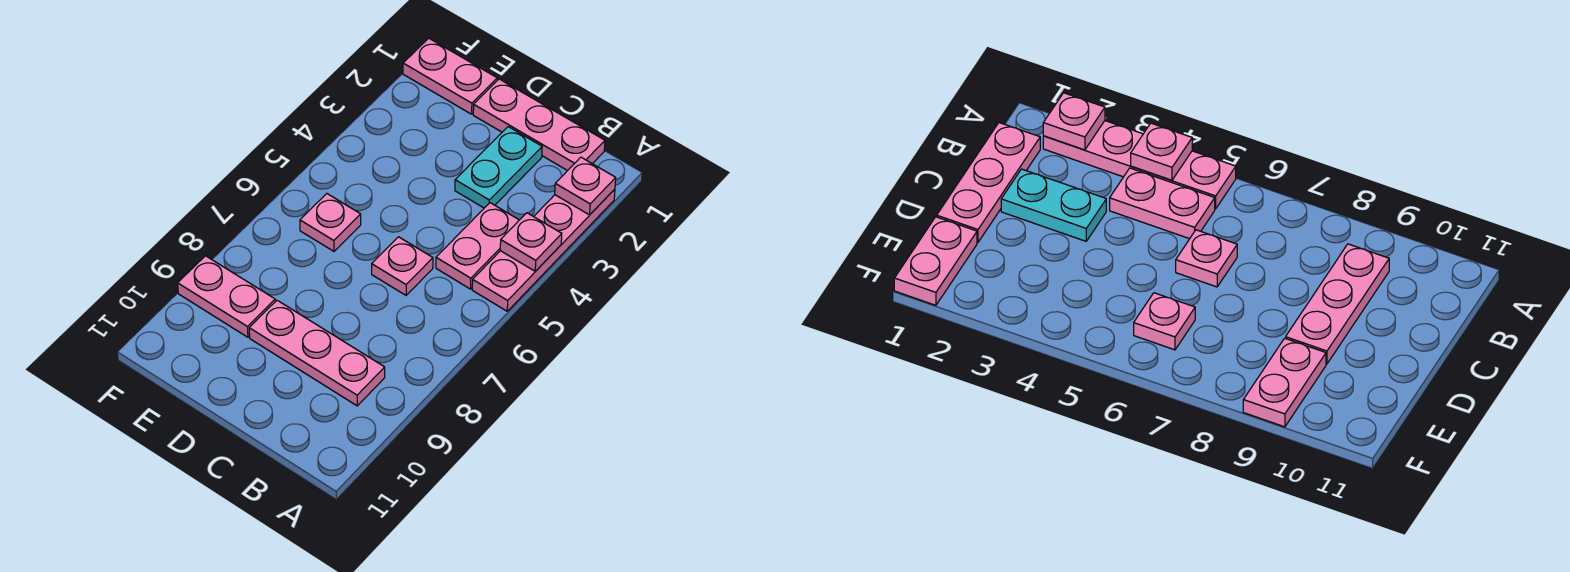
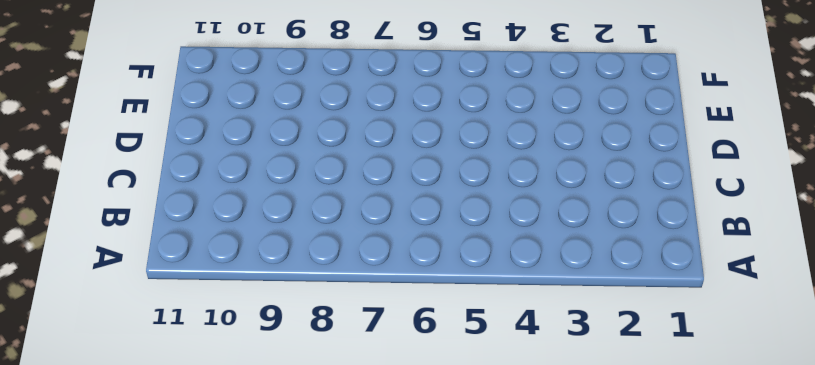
none -> pink plate A2:A5 level 1
none -> pink plate B1:D1 level 1

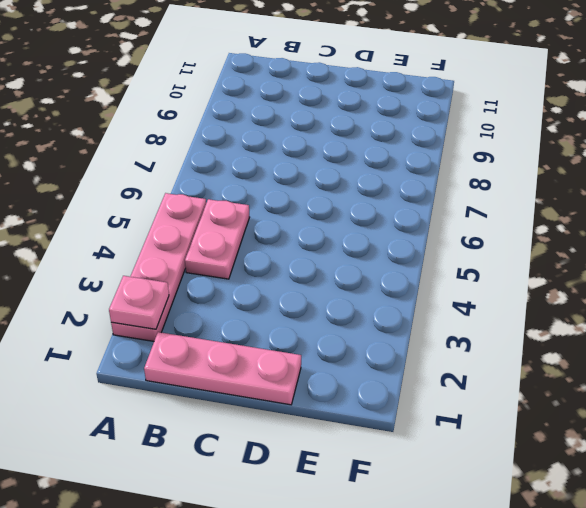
none -> pink plate B9:D9 level 1
none -> cyan plate C2:C3 level 1

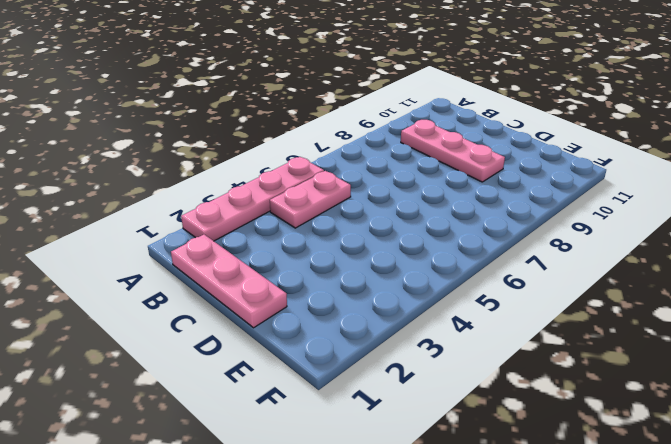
none -> cyan plate C2:C3 level 1
none -> pink plate C6 level 1

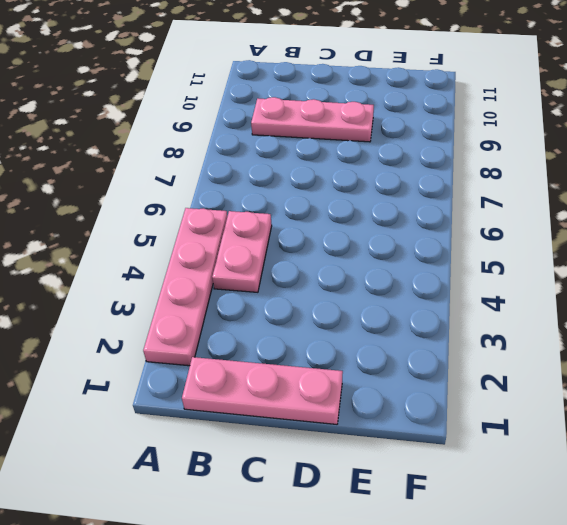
none -> cyan plate C2:C3 level 1
none -> pink plate C6 level 1

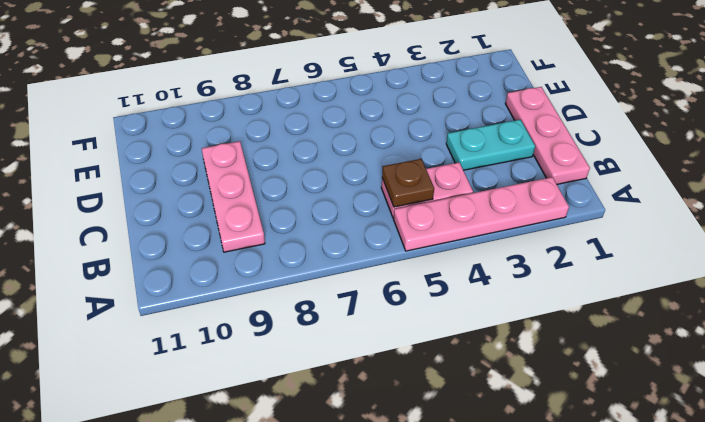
brown plate B5 level 2 -> none
none -> pink plate C6 level 1
none -> pink plate E1:F1 level 1

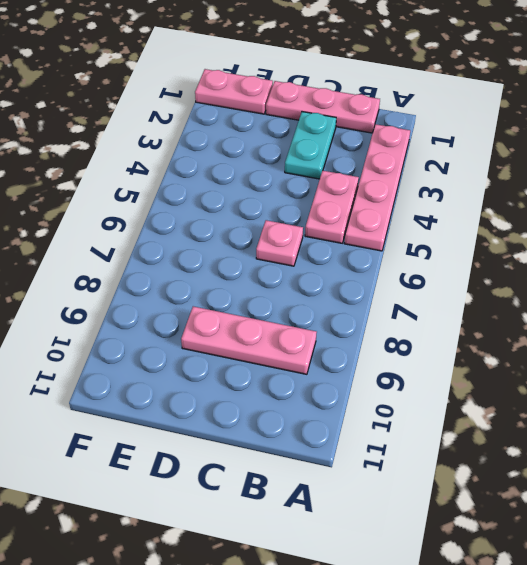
none -> pink plate E6 level 1
none -> pink plate E9:F9 level 1

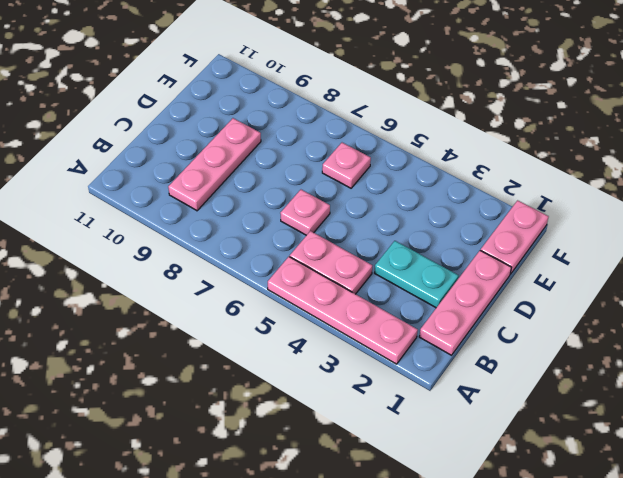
none -> pink plate E9:F9 level 1
none -> pink plate A2 level 2

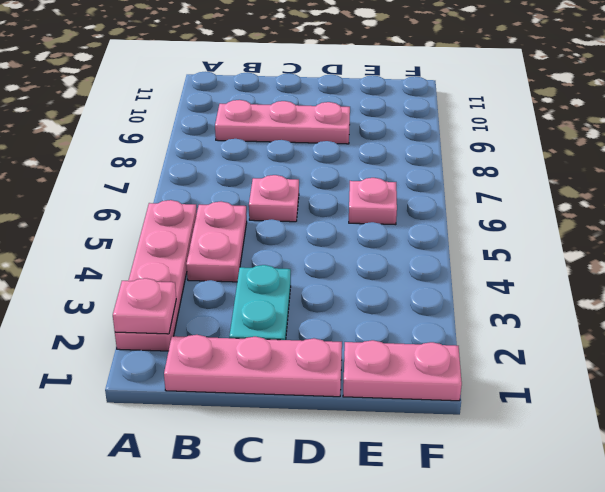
none -> pink plate E9:F9 level 1
none -> pink plate A4 level 2

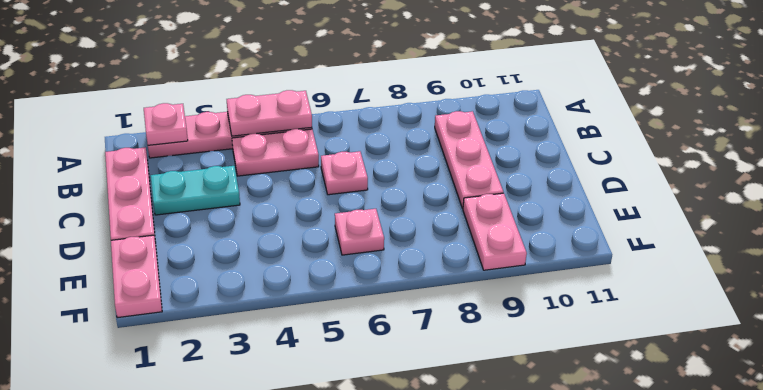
pink plate A4:A5 level 2 -> pink plate A4 level 2

